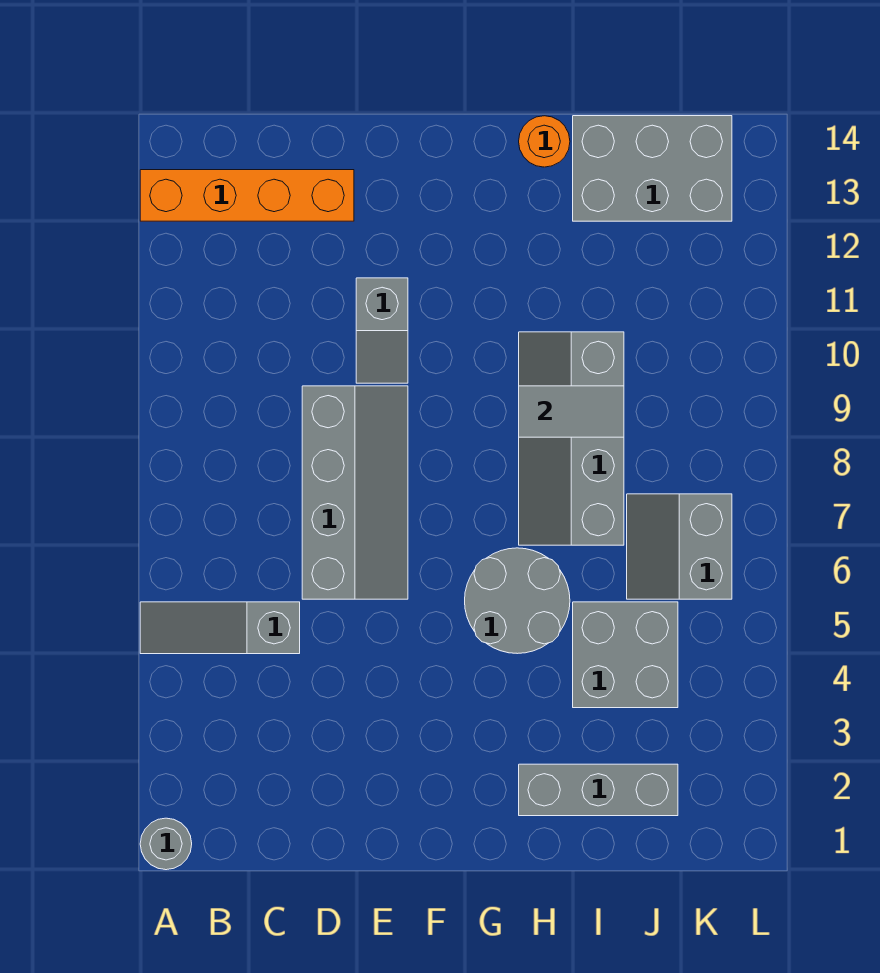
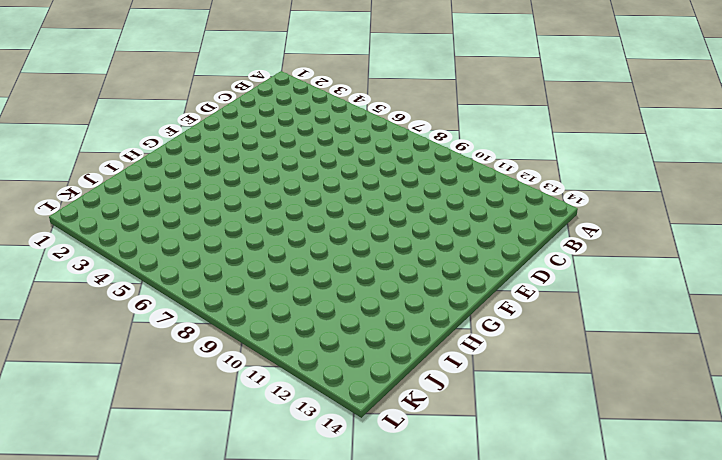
none -> grey round brick A1 level 1
none -> grey slope A5:C5 level 1 top C
none -> orange brick A13:D13 level 1

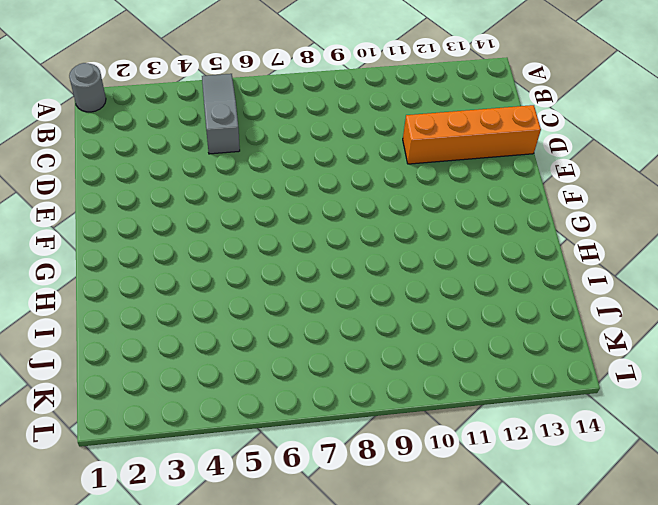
orange brick D11:D14 level 1 -> orange brick A13:D13 level 1
none -> grey slope D6:E9 level 1 top D
none -> grey slope E10:E11 level 1 top 11
none -> grey round brick G5:H6 level 1

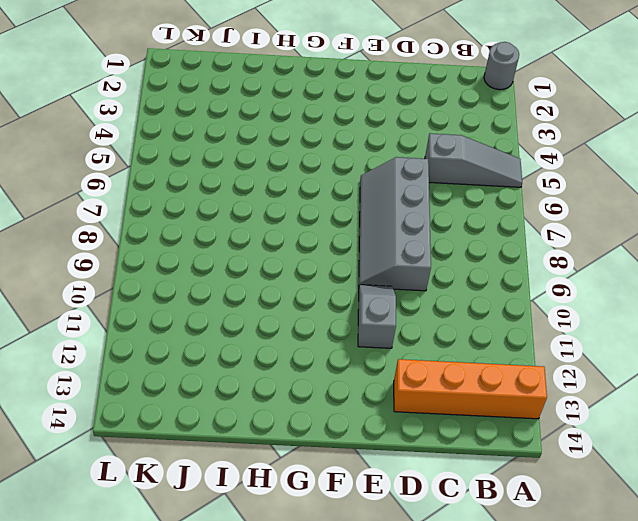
none -> grey round brick G5:H6 level 1
none -> grey brick H2:J2 level 1
none -> grey slope H7:I10 level 1 top I

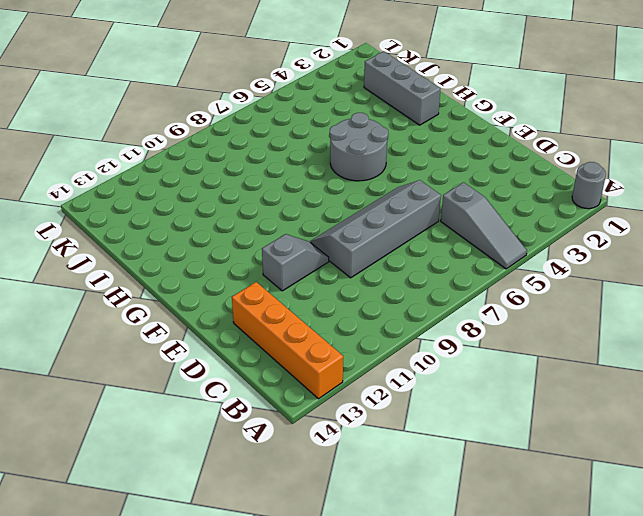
none -> grey slope H7:I10 level 1 top I
none -> orange round brick H14 level 1
none -> grey brick I4:J5 level 1

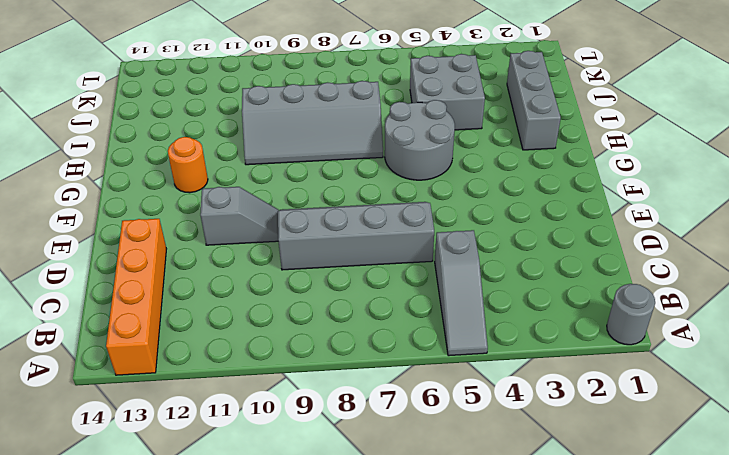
orange round brick G12 level 1 -> orange round brick H14 level 1
none -> grey brick I13:K14 level 1
none -> grey slope J6:K7 level 1 top K
none -> grey tile H9:I9 level 2

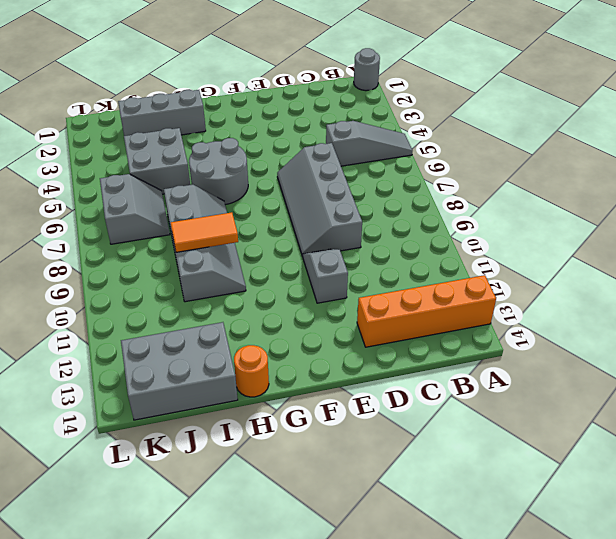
orange tile H9:I9 level 2 -> grey tile H9:I9 level 2

